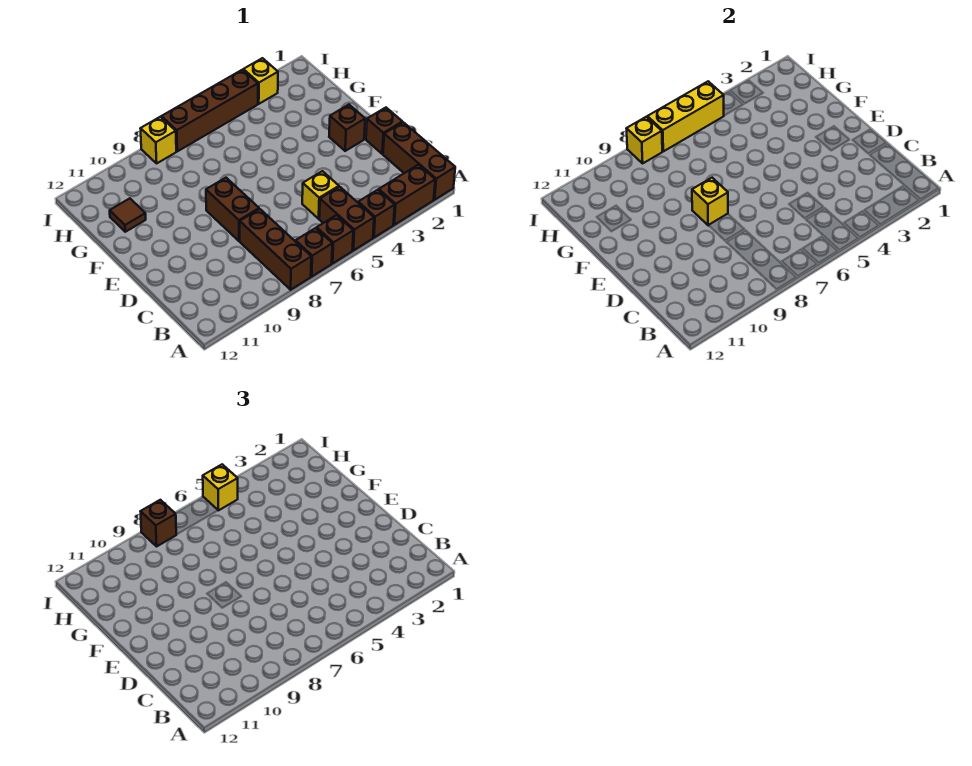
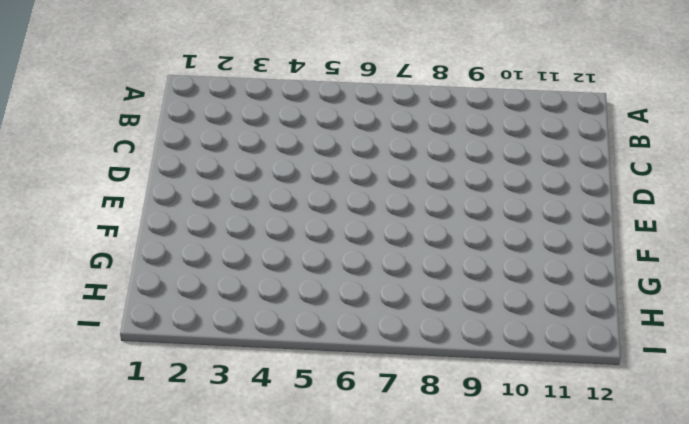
none -> brown brick A1:C1 level 1
none -> brown brick A2:A3 level 1
none -> brown brick A4 level 1

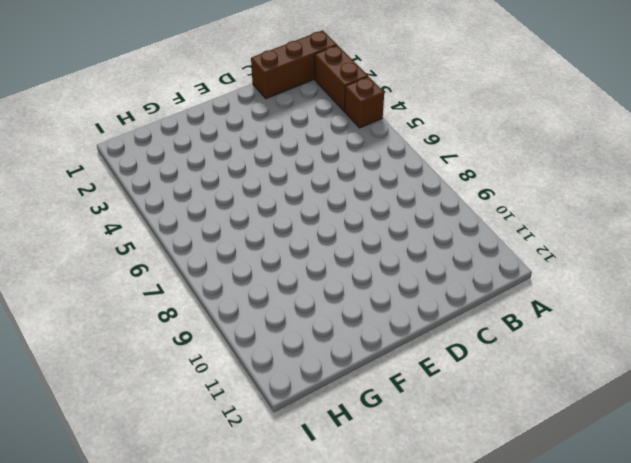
none -> brown brick A5:B5 level 1
none -> brown brick A6 level 1
none -> brown brick A7 level 1

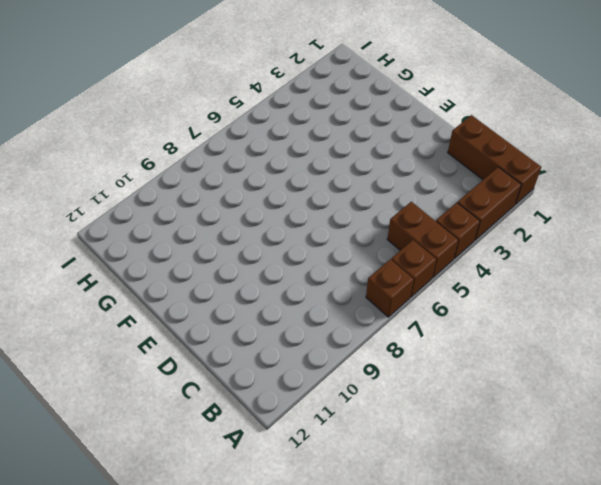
none -> brown brick A8:C8 level 1
none -> yellow brick C5 level 1
none -> brown brick D1 level 1

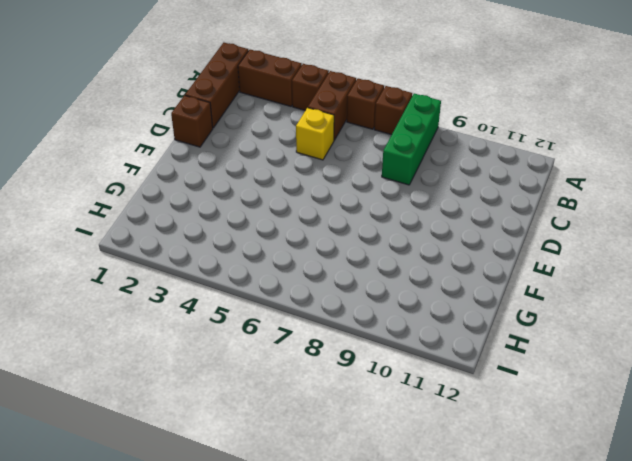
green brick A8:C8 level 1 -> brown brick A8:C8 level 1
none -> brown brick D8:E8 level 1
none -> brown brick E2 level 1
none -> brown tile G11 level 1

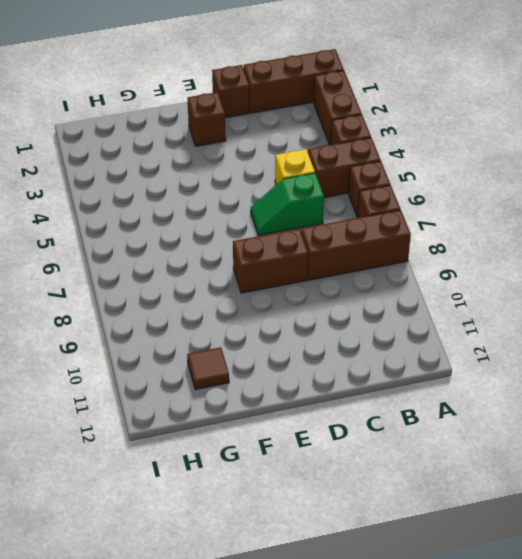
green slope C6:D6 level 1 top C -> none
none -> yellow brick I3 level 1
none -> brown brick I4:I7 level 1
none -> yellow brick I8 level 1

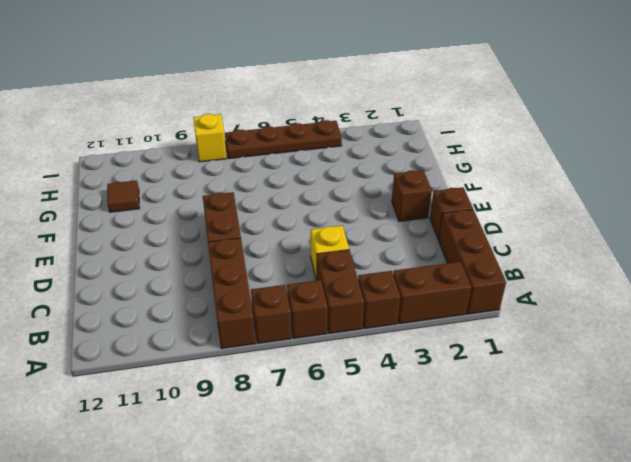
brown plate I4:I7 level 1 -> brown brick I4:I7 level 1
none -> yellow brick I3 level 1
none -> yellow brick E8 level 2
none -> yellow brick I5:I7 level 2

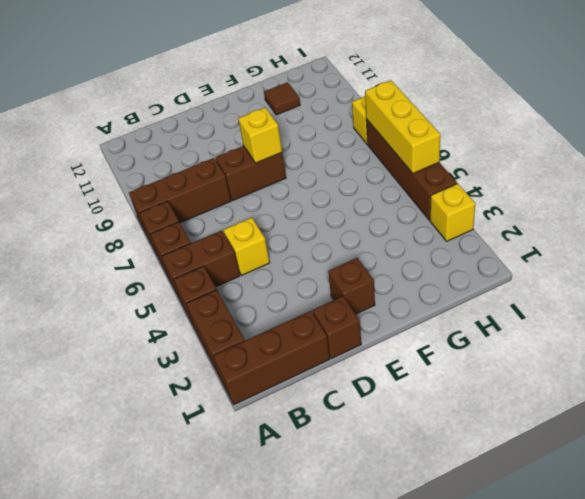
none -> yellow brick I8 level 2
none -> yellow brick I5 level 3
none -> brown brick I8 level 3

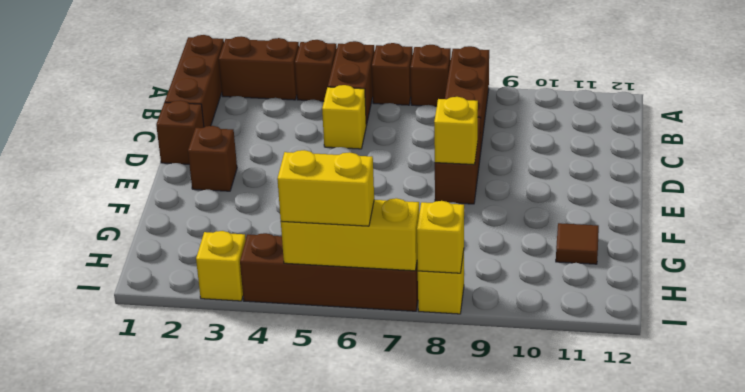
yellow brick I5:I6 level 3 -> yellow brick I5 level 3
none -> brown brick I8 level 3

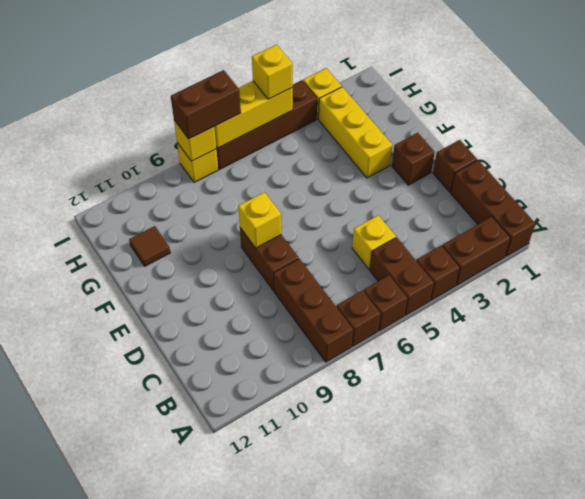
yellow brick F3:H3 level 1 -> none
brown brick I7:I8 level 3 -> brown brick I8 level 3

